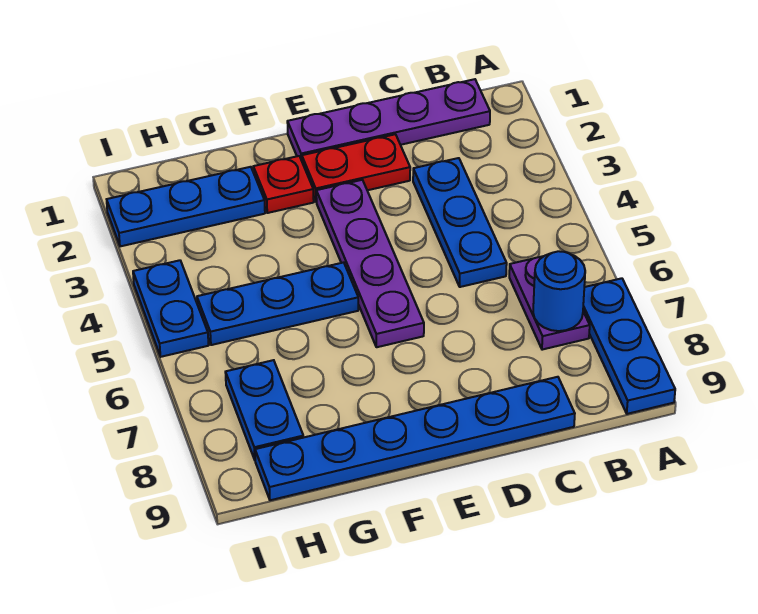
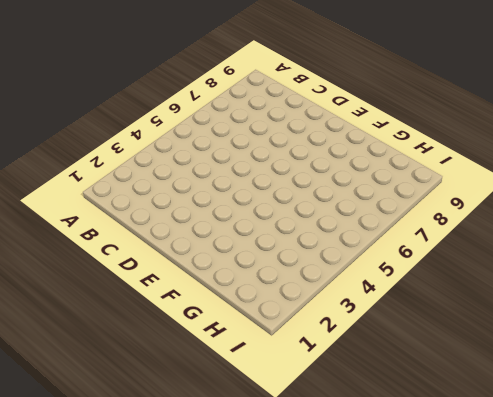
none -> blue plate A7:A9 level 1
none -> purple plate B1:E1 level 1
none -> purple plate B6:B7 level 1

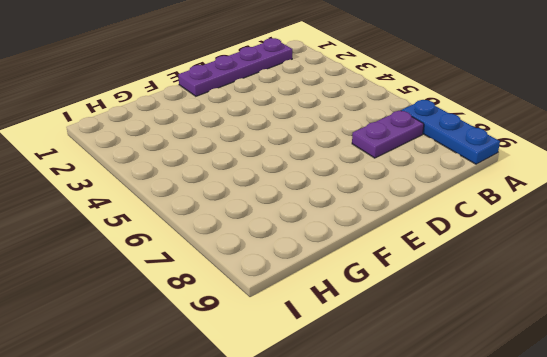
purple plate B7:C7 level 1 -> purple plate B6:B7 level 1
none -> blue plate C3:C5 level 1
none -> blue plate C9:H9 level 1
none -> red plate D2:E2 level 1

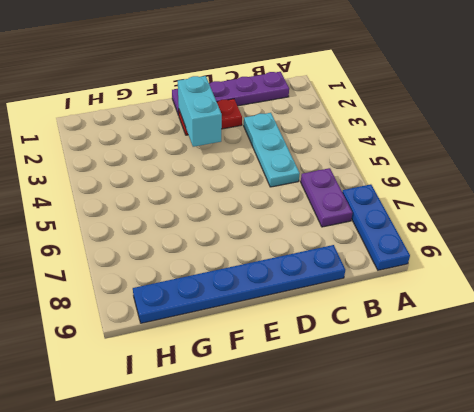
cyan plate C3:C5 level 1 -> blue plate C3:C5 level 1
cyan brick E2:E3 level 2 -> none
none -> purple plate E3:E6 level 1
none -> red plate F2 level 1
none -> blue plate F5:H5 level 1

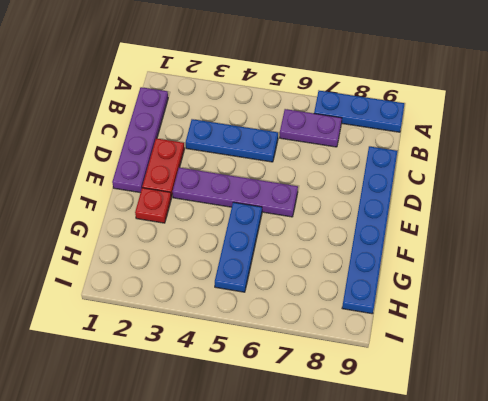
none -> blue plate G2:I2 level 1
none -> blue plate H7:H8 level 1
none -> blue plate I4:I5 level 1

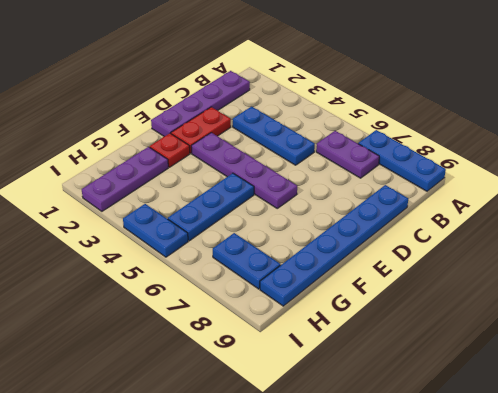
purple plate G2:I2 level 1 -> blue plate G2:I2 level 1
none -> blue round brick B7 level 2

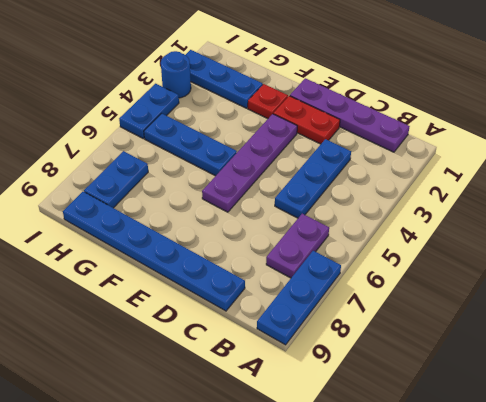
blue round brick I3 level 1 -> blue round brick B7 level 2

